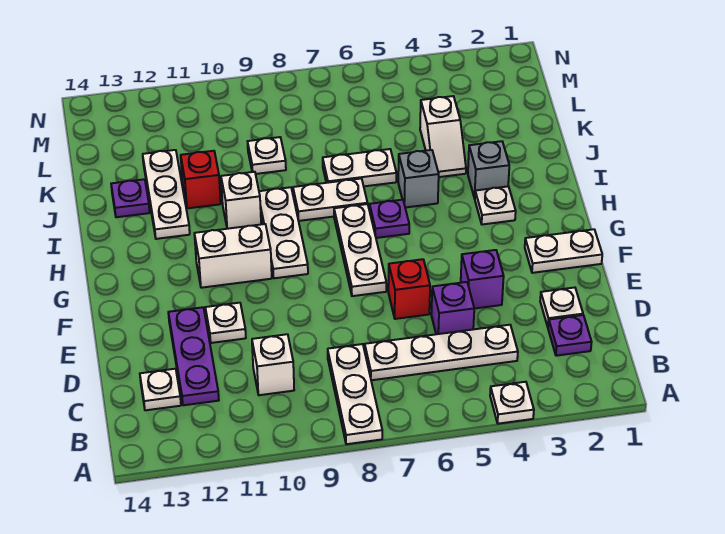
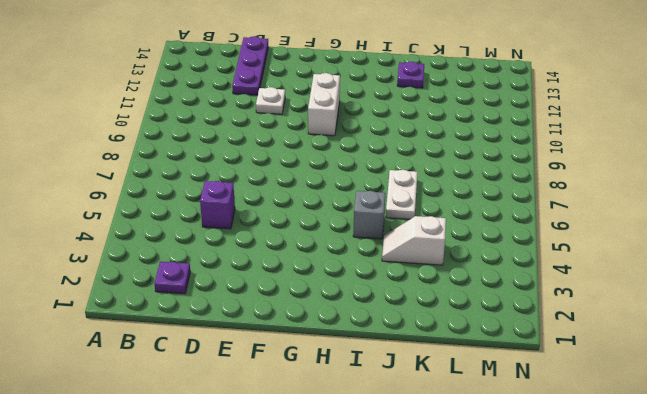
purple plate D12:D14 level 1 -> purple plate C12:E12 level 1
none -> white plate A4 level 1
none -> white plate A8:C8 level 1
none -> white plate C4:C7 level 1

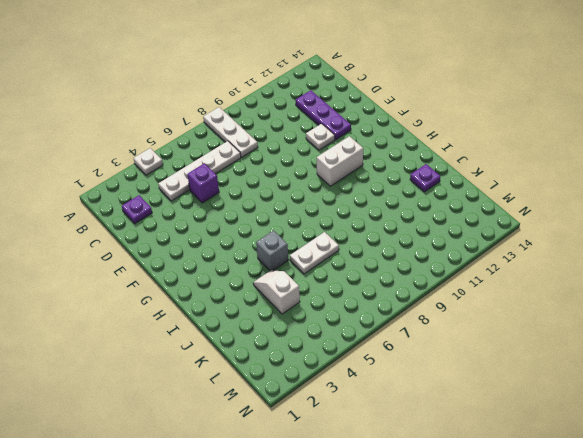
none -> white brick C10 level 1
none -> white plate C13 level 1
none -> white plate D2 level 1

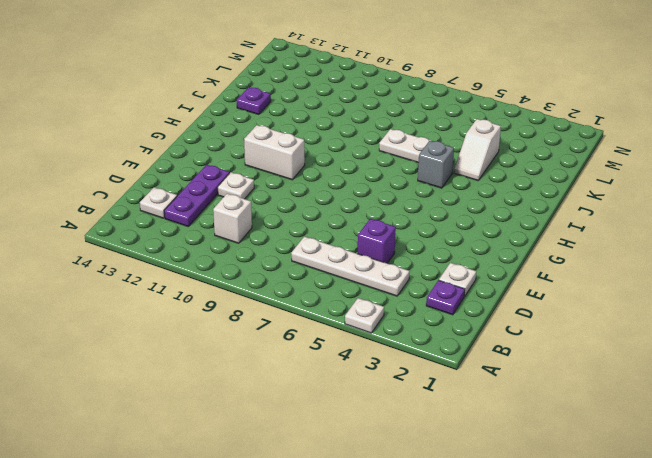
none -> white plate A8:C8 level 1
none -> purple brick E4 level 1
none -> red brick E6 level 1

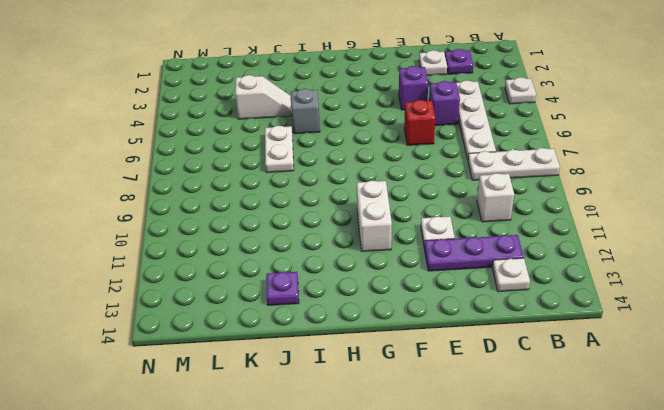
none -> white plate F1:F2 level 1
none -> white plate F7:H7 level 1
none -> white plate G9:I9 level 1

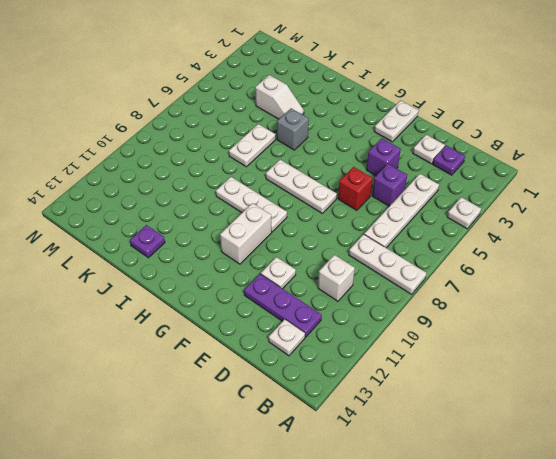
none -> white plate H3 level 1
none -> purple plate H6 level 1
none -> grey brick I3 level 1

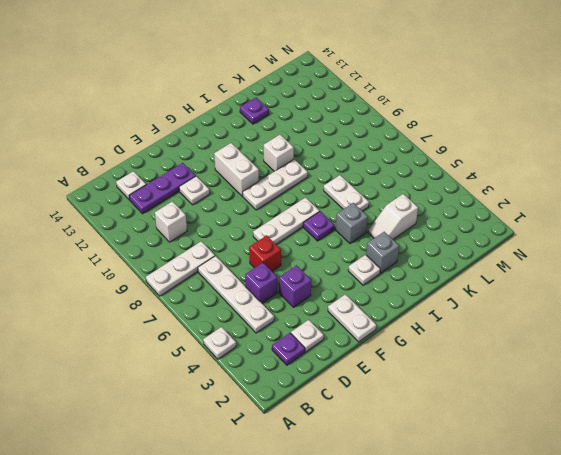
none -> white plate I7:I8 level 1
none -> white plate I12:K12 level 1
none -> red brick J11 level 1

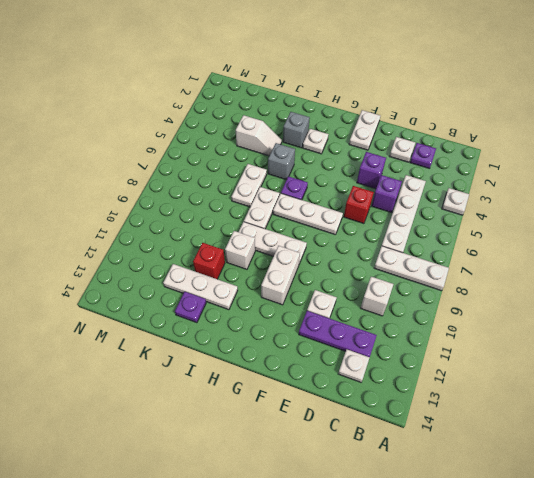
none -> white plate K9 level 1

